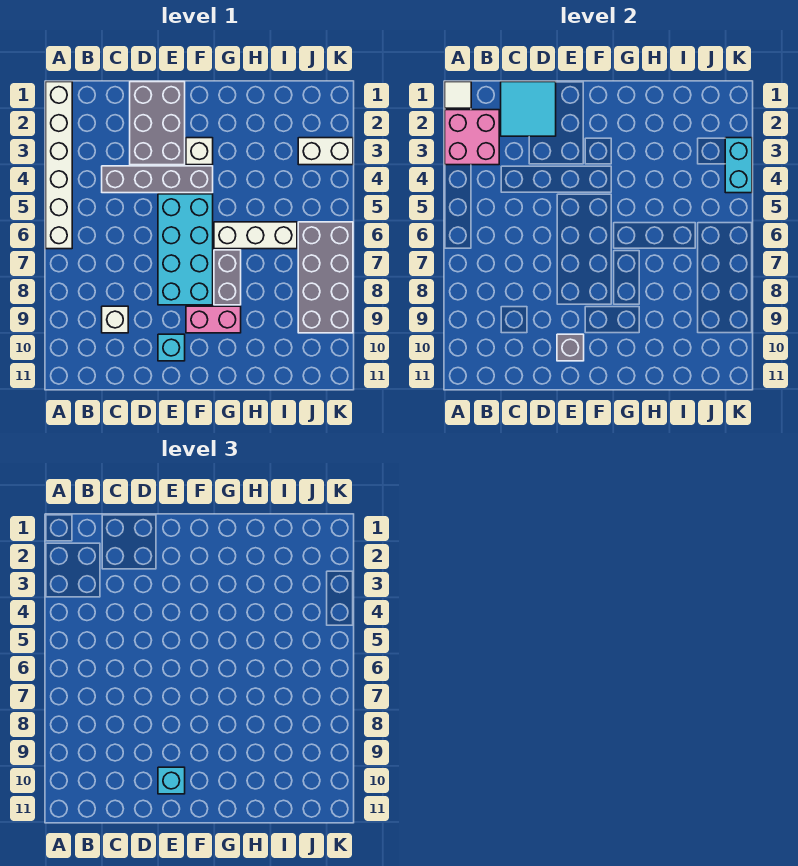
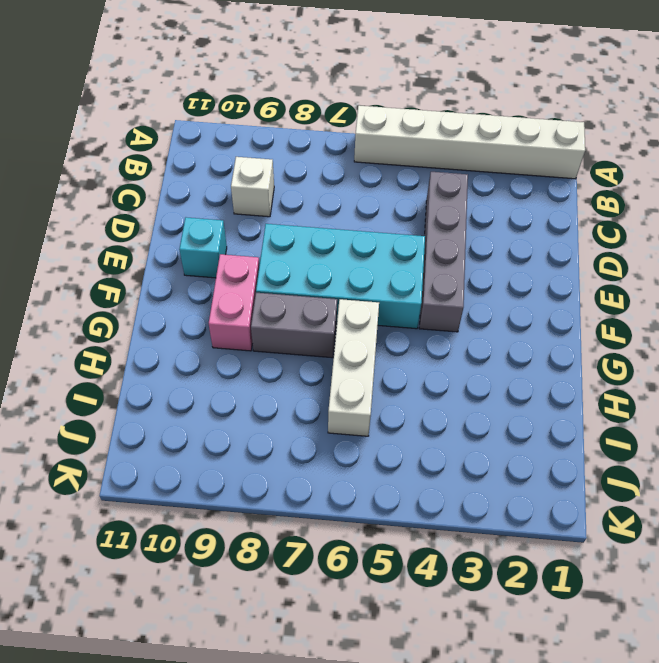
none -> grey brick D1:E3 level 1
none -> white brick F3 level 1
none -> white brick J3:K3 level 1

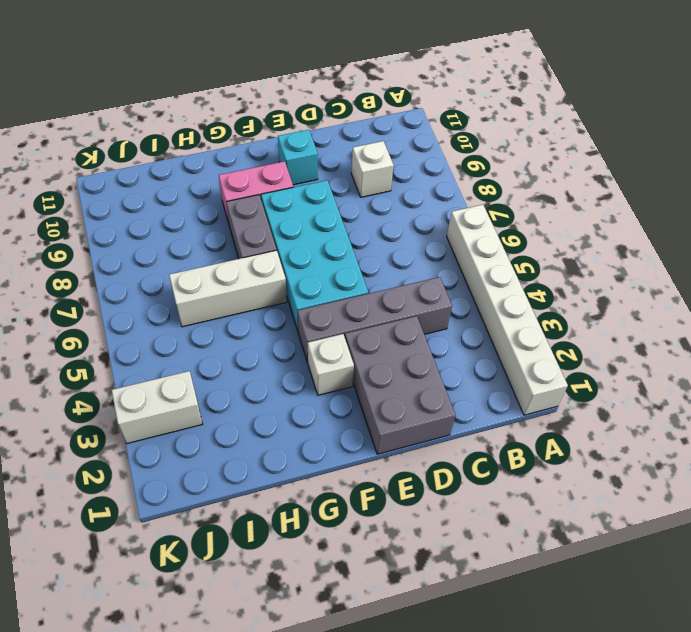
none -> grey brick J6:K9 level 1
none -> white tile A1 level 2
none -> pink brick A2:B3 level 2

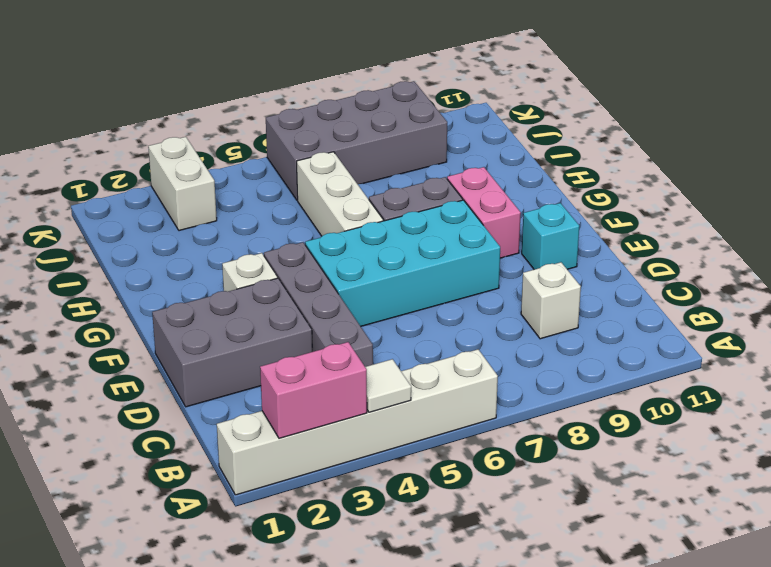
pink brick A2:A3 level 2 -> pink brick A2:B3 level 2
white tile A4 level 2 -> white tile A1 level 2
none -> cyan tile C1:D2 level 2
none -> grey brick E10 level 2
none -> cyan brick K3:K4 level 2

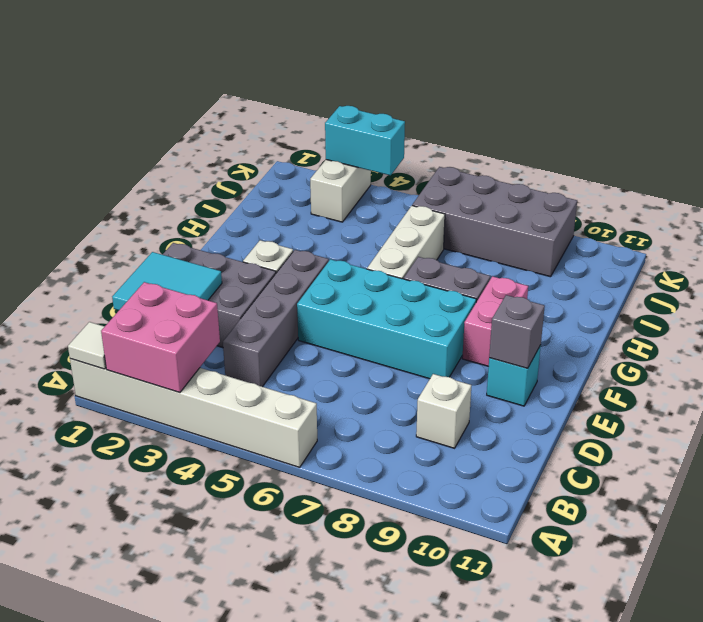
none -> cyan brick E10 level 3

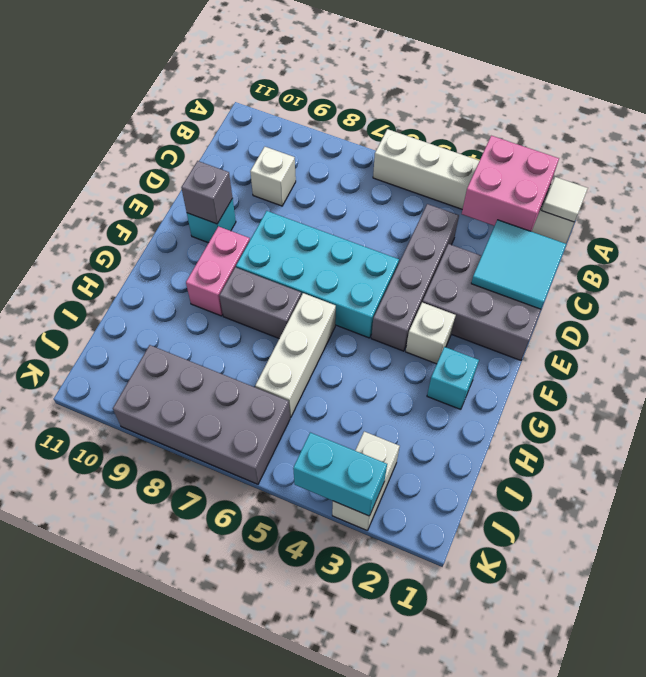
cyan brick G2 level 1 -> cyan brick E10 level 3

